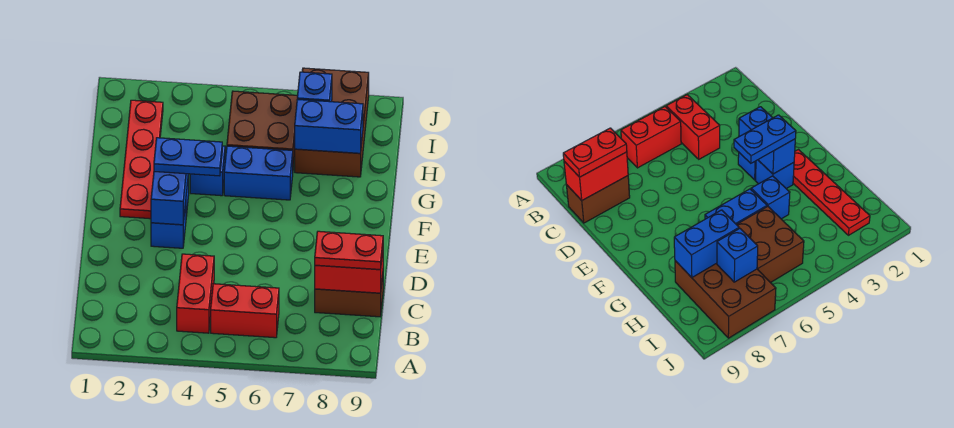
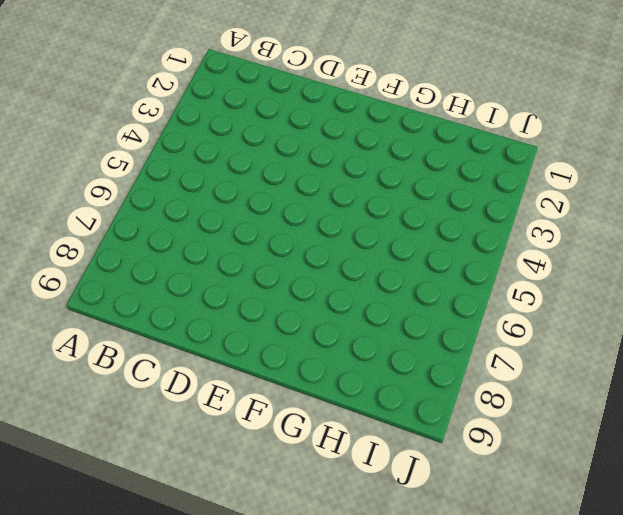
none -> red brick B4:C4 level 1
none -> red brick B5:B6 level 1
none -> brown brick C8:C9 level 1

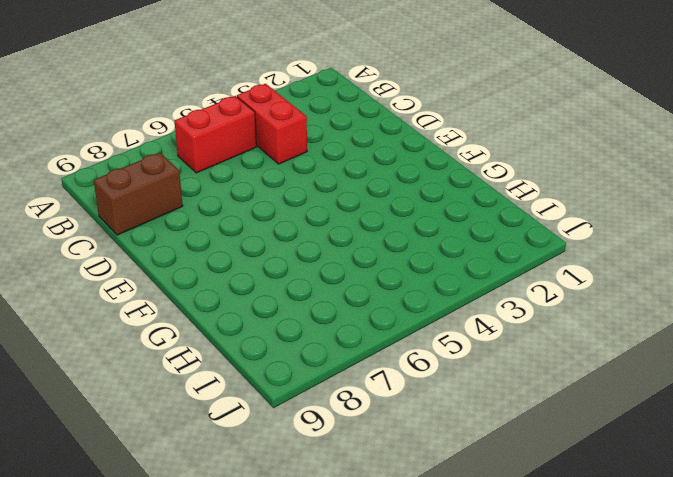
none -> blue brick E3 level 1
none -> red plate F2:I2 level 1
none -> blue brick F3 level 1

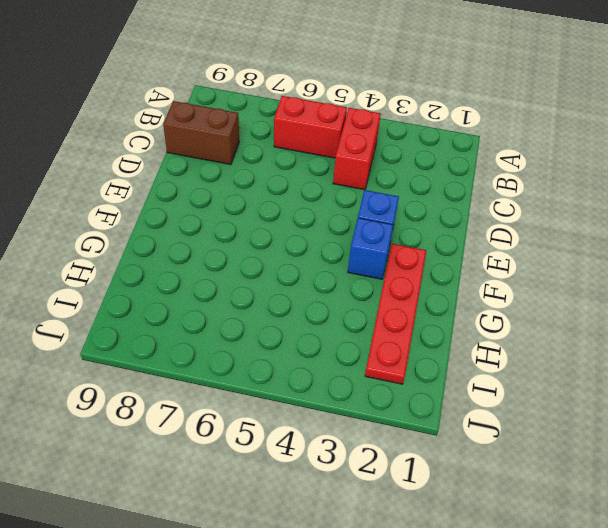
none -> blue brick G4 level 1
none -> blue brick G5:G6 level 1
none -> brown brick H5:I6 level 1

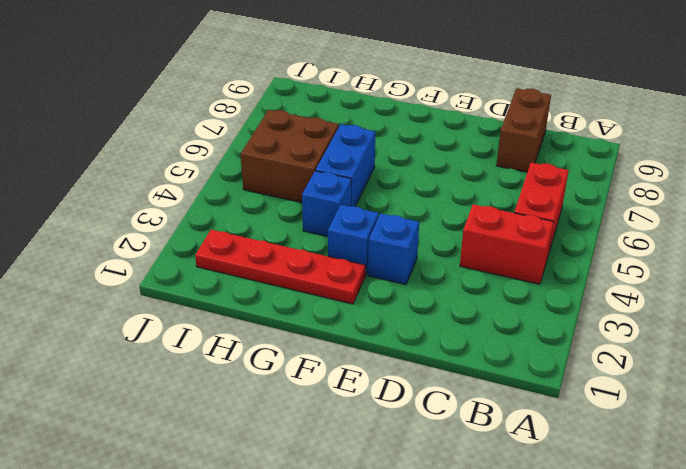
none -> brown brick H7:J8 level 1
none -> red brick C8:C9 level 2
none -> blue brick E3:F3 level 2

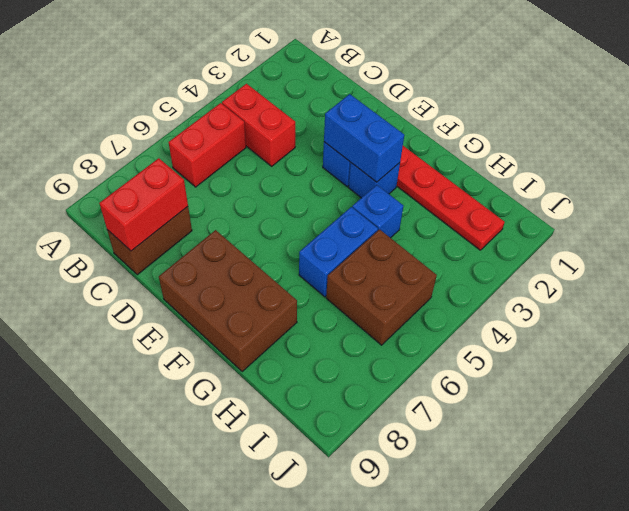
brown brick E8:G9 level 1 -> brown brick H7:J8 level 1
none -> blue brick H7:H8 level 2
none -> blue brick I7 level 2
none -> red plate C8:C9 level 3

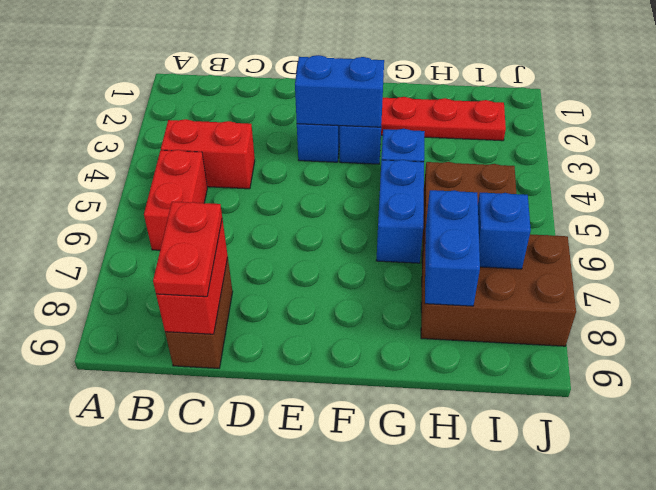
none -> blue plate F3:F4 level 3

